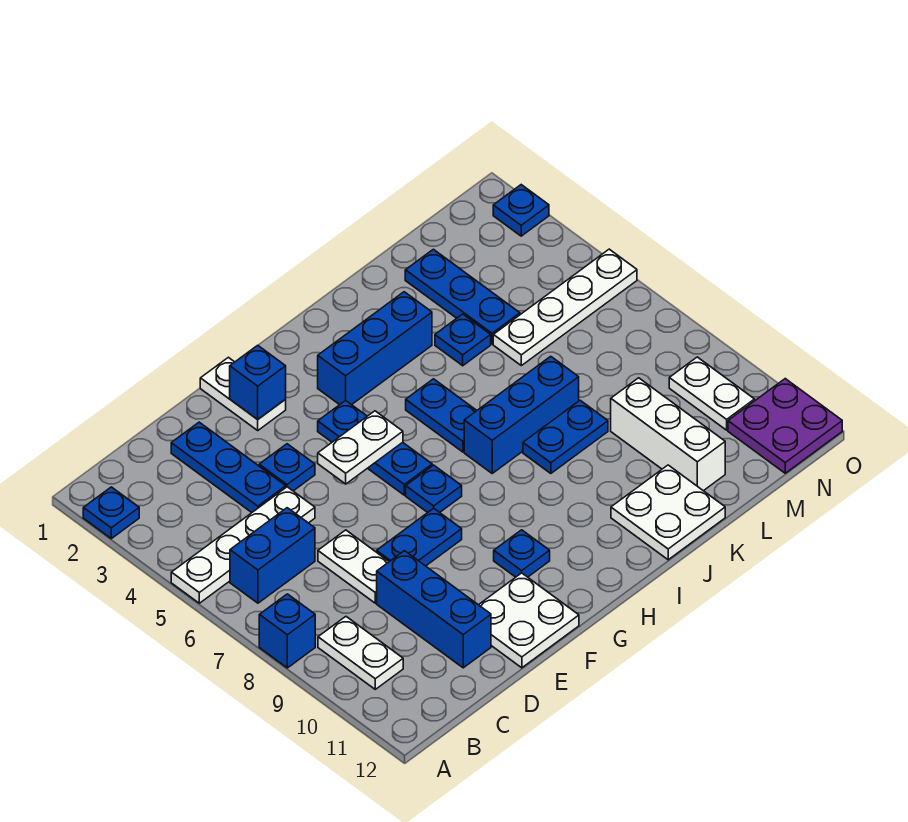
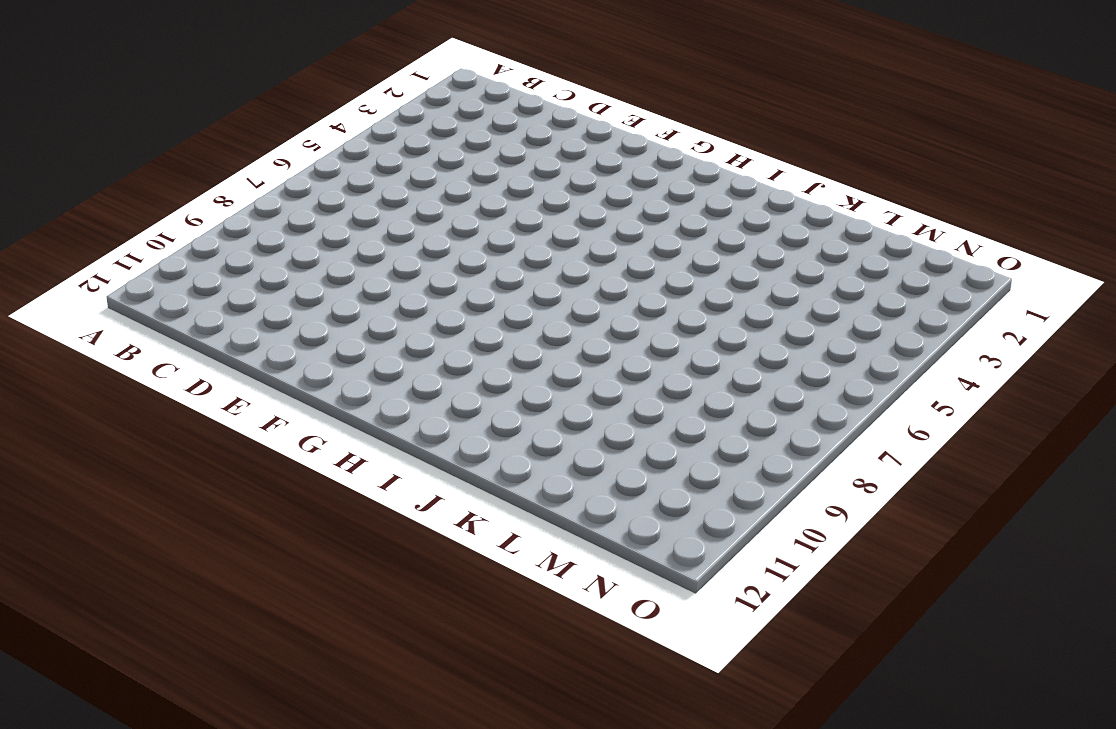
none -> blue plate A2 level 1
none -> white plate A5:D5 level 1
none -> blue brick A8 level 1

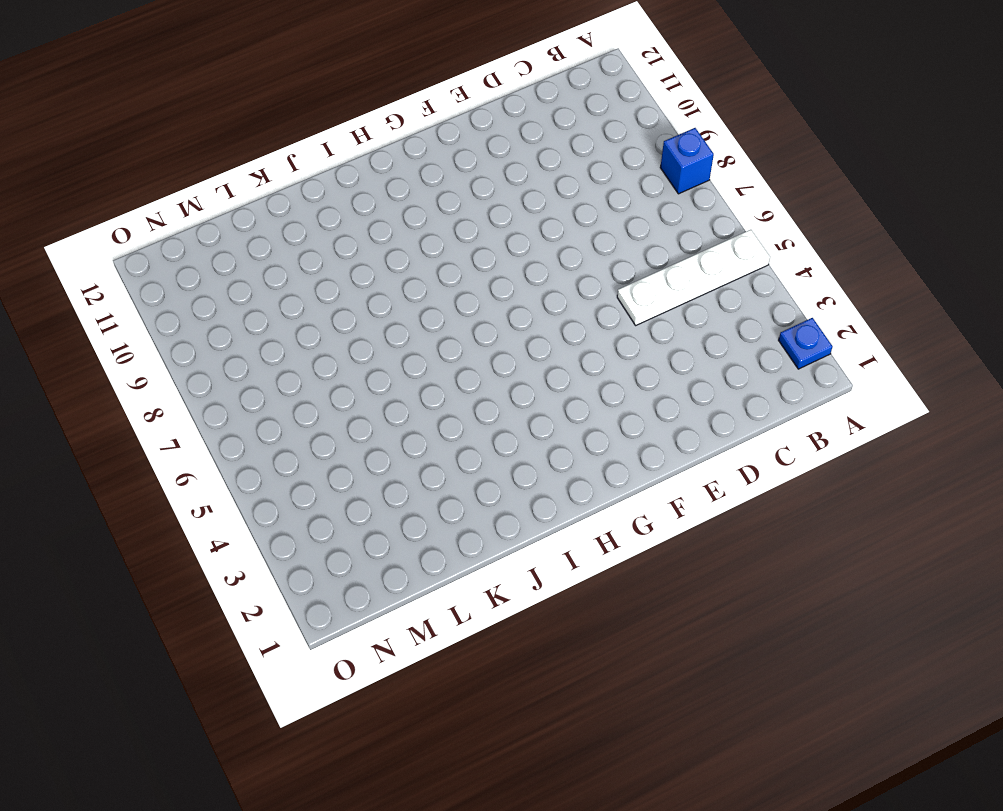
none -> blue brick B6:C6 level 1
none -> white plate B9:B10 level 1
none -> blue plate D2:D4 level 1

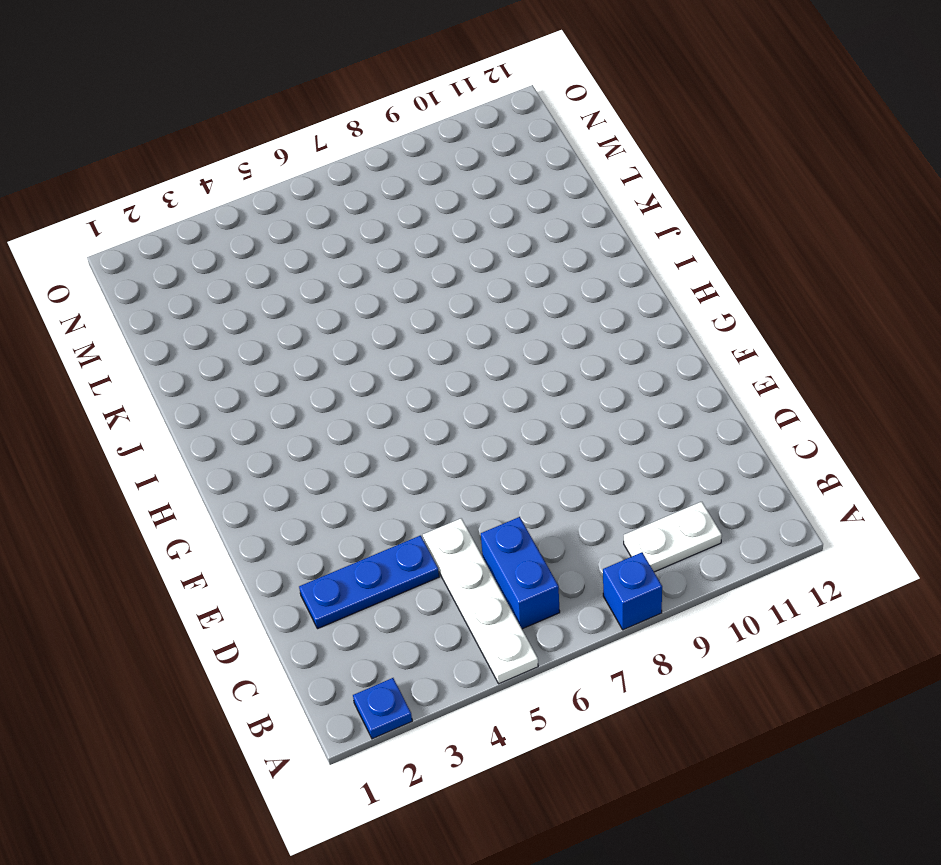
none -> white plate D7:D8 level 1
none -> blue brick D9:D11 level 1
none -> blue plate E4 level 1

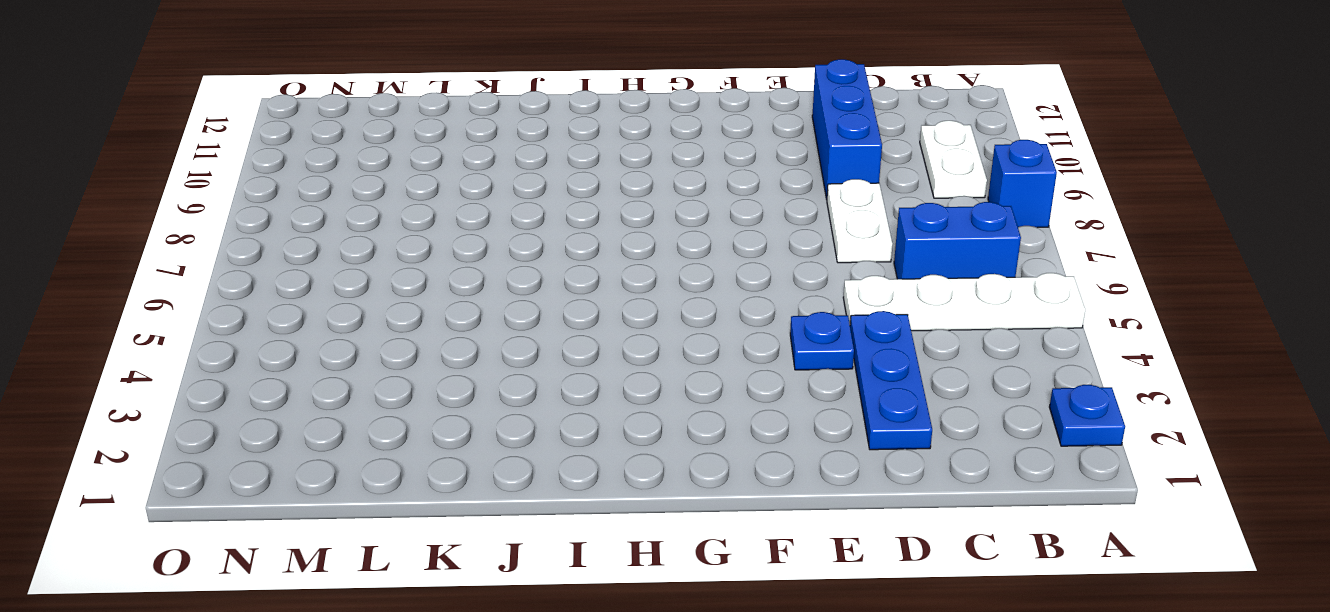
none -> blue plate E8:F8 level 1
none -> white plate E11:F12 level 1
none -> white plate F1:F2 level 1

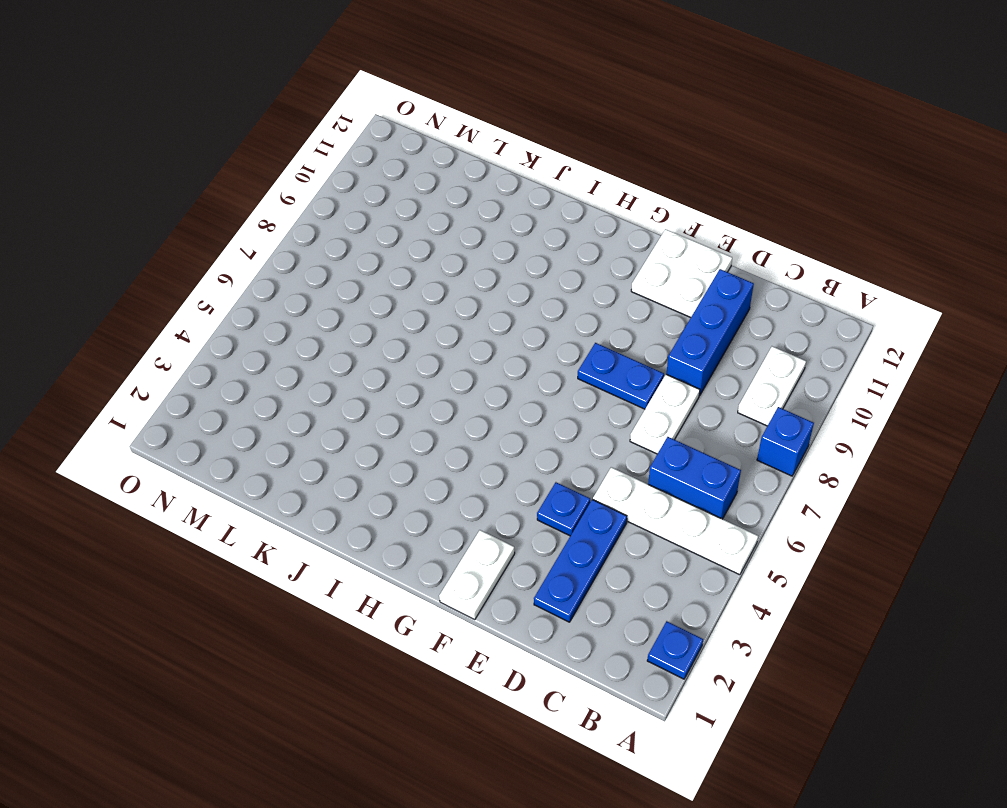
none -> blue plate G4:G6 level 1
none -> blue plate G7 level 1
none -> blue plate G10 level 1

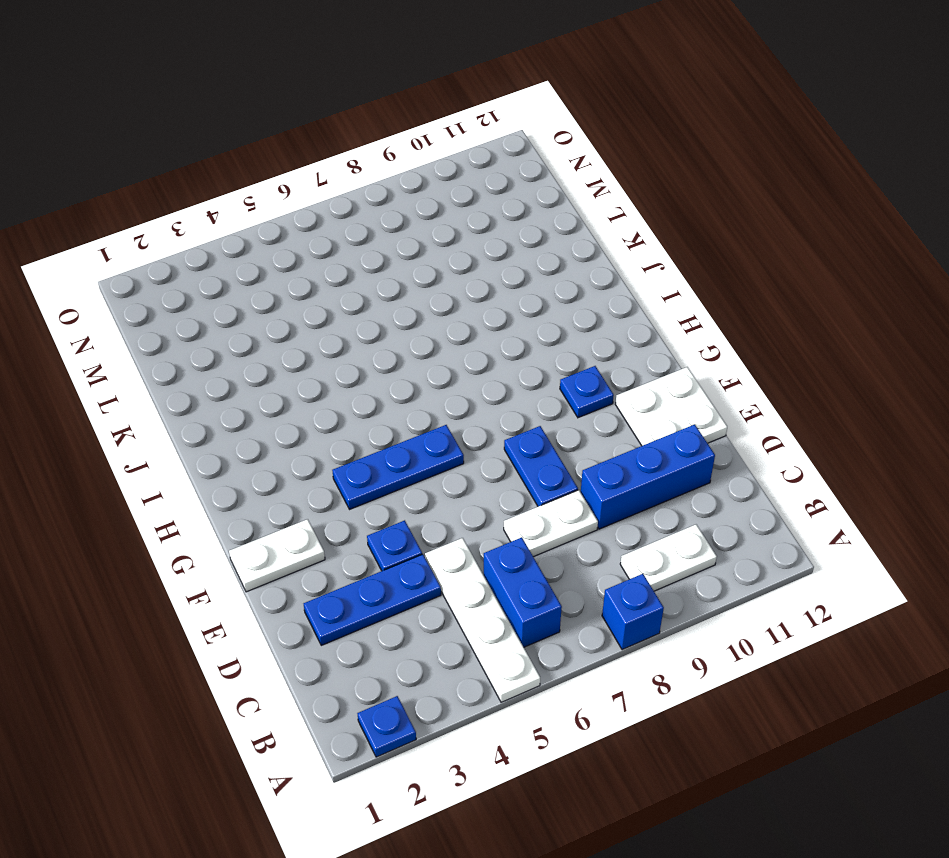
none -> blue plate G7 level 1
none -> blue brick H3:J3 level 1
none -> blue plate I5:I6 level 1

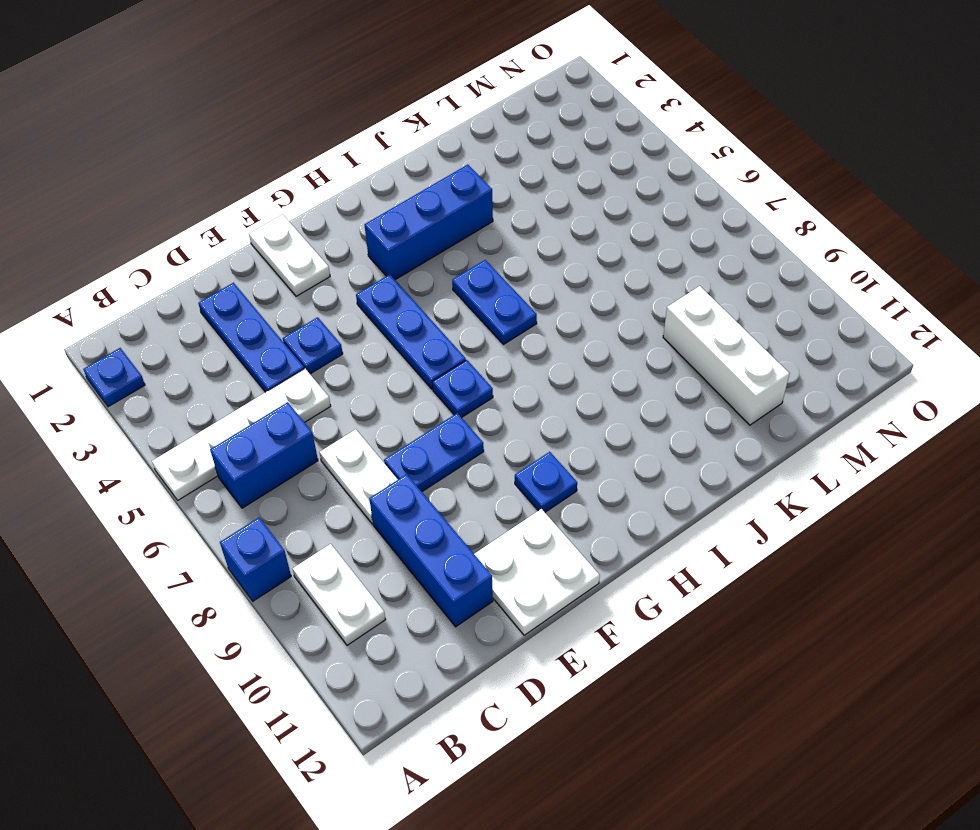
none -> blue brick I7:K7 level 1
none -> blue plate J8:K8 level 1
none -> white plate J11:K12 level 1

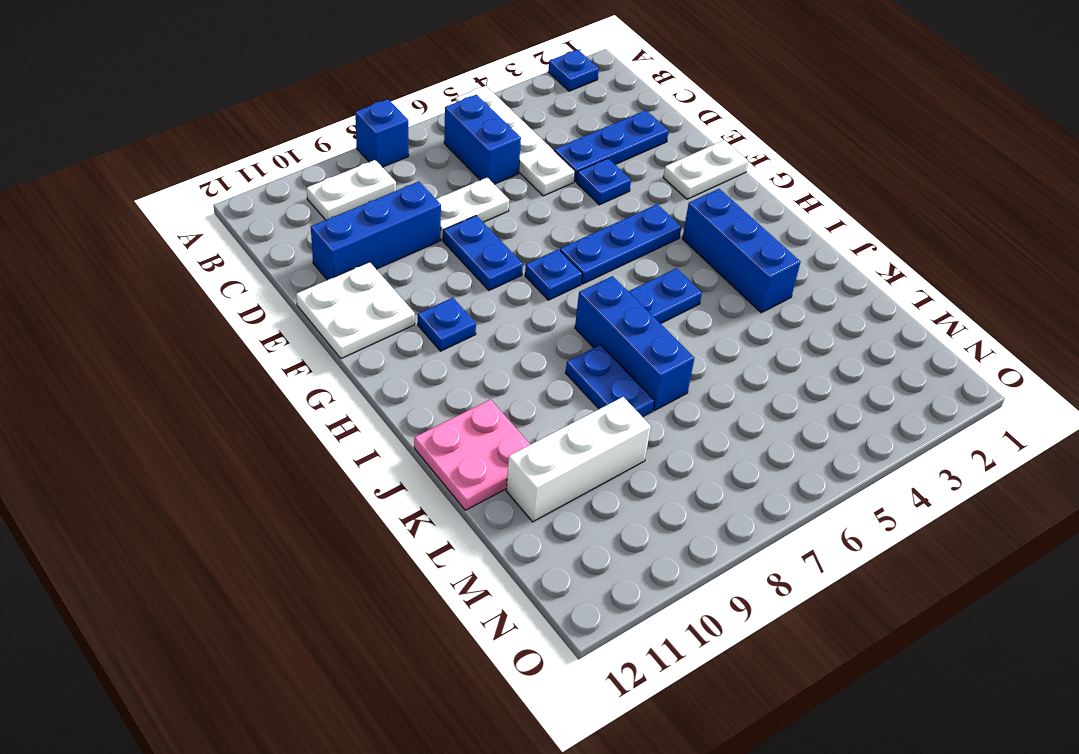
pink plate J11:K12 level 1 -> white plate J11:K12 level 1
none -> blue plate K4 level 1
none -> blue plate L2:L4 level 1
none -> white plate L5:O5 level 1

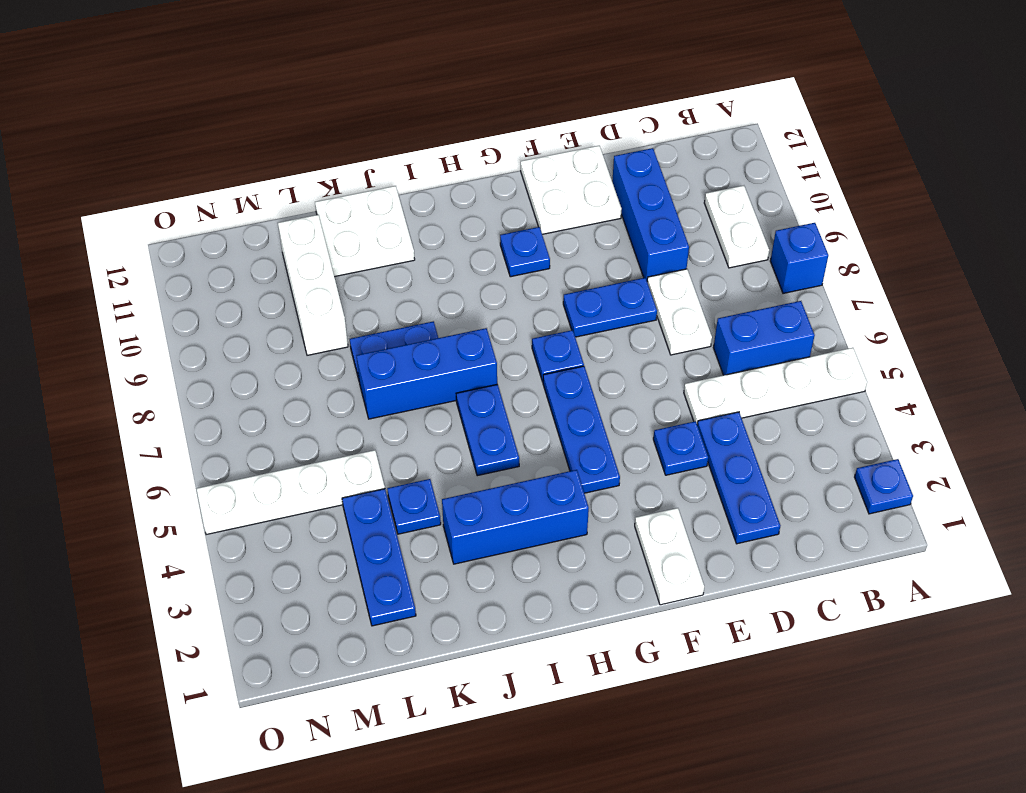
none -> white plate N9:N10 level 1
none -> purple plate N11:O12 level 1
none -> blue plate O2 level 1

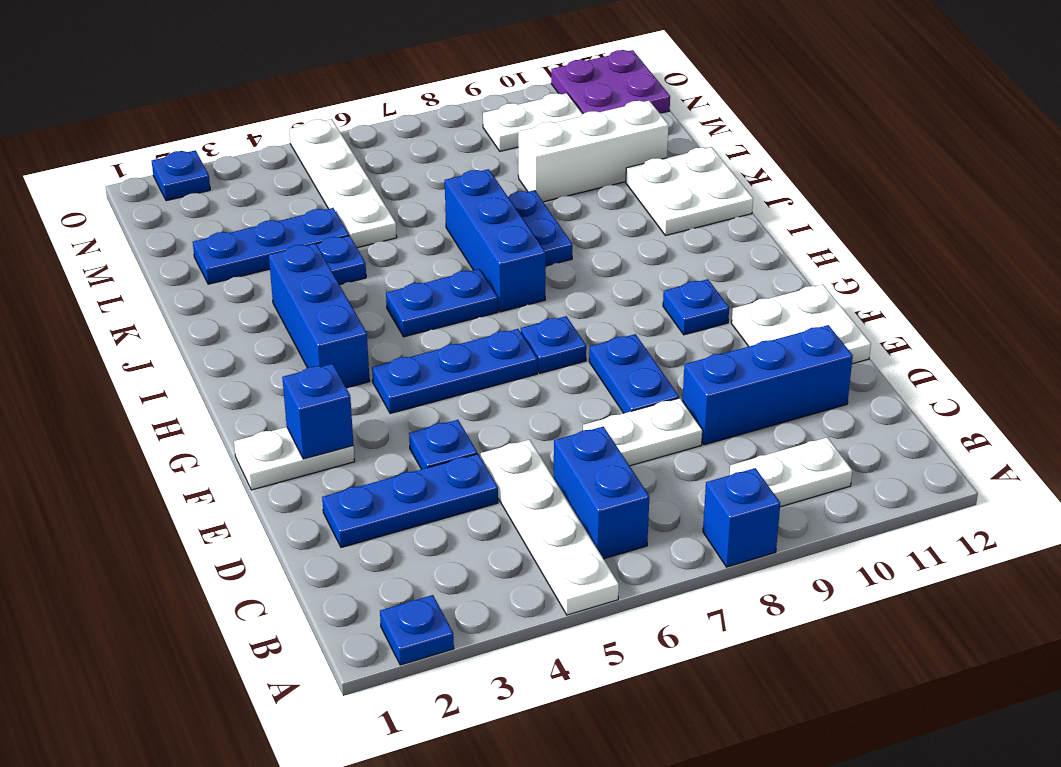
none -> white plate F5:G5 level 2

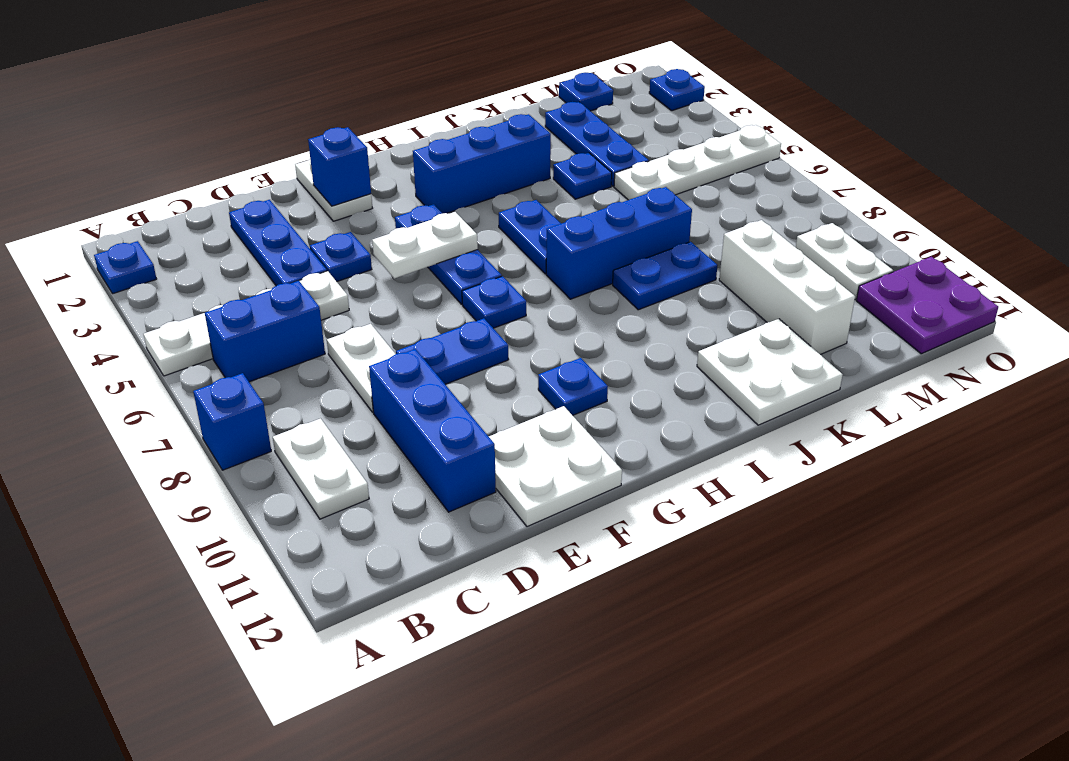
blue plate M1 level 1 -> none

